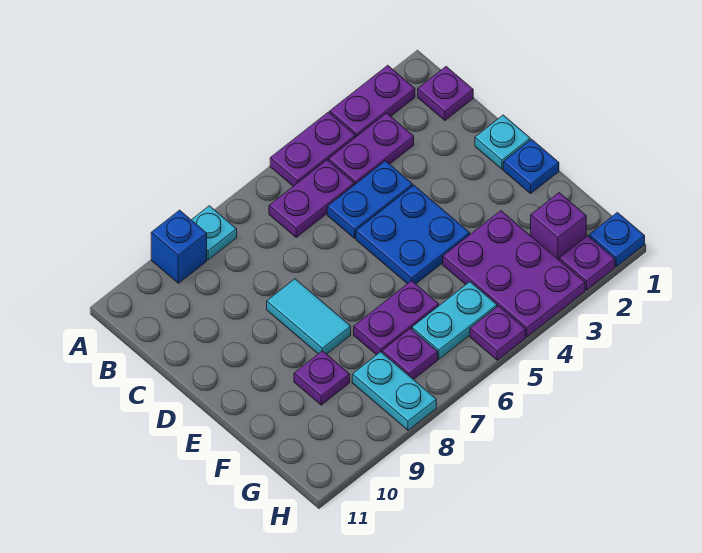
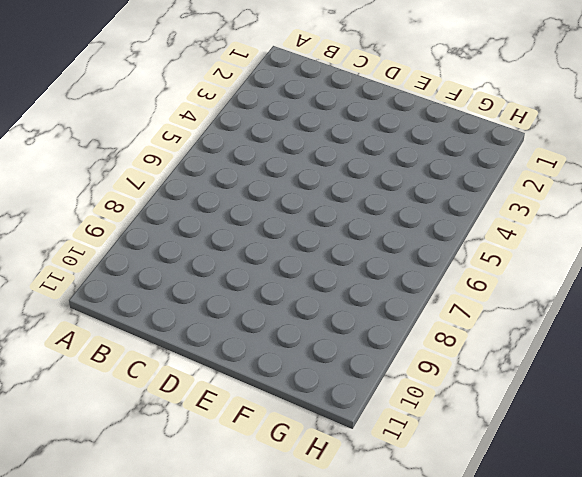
none -> purple plate A2:A3 level 1
none -> purple plate A4:A5 level 1
none -> cyan plate A8 level 1

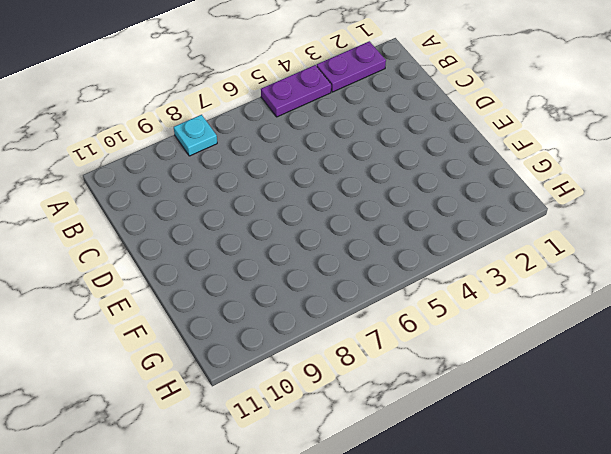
none -> blue brick A9 level 1
none -> purple plate B1 level 1
none -> purple plate B3:B4 level 1

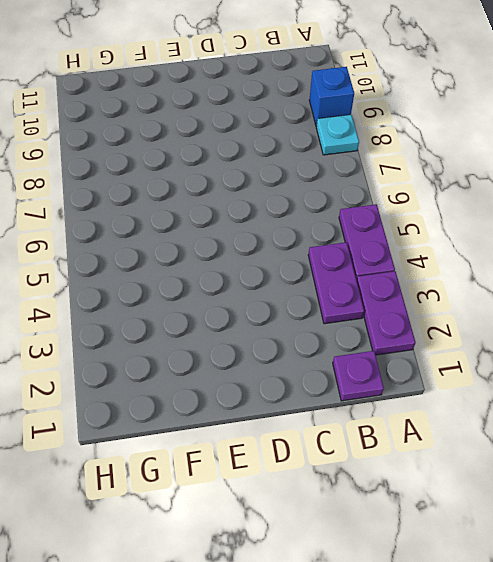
none -> purple plate B5:B6 level 1
none -> blue plate C4:C5 level 1
none -> cyan plate D1 level 1

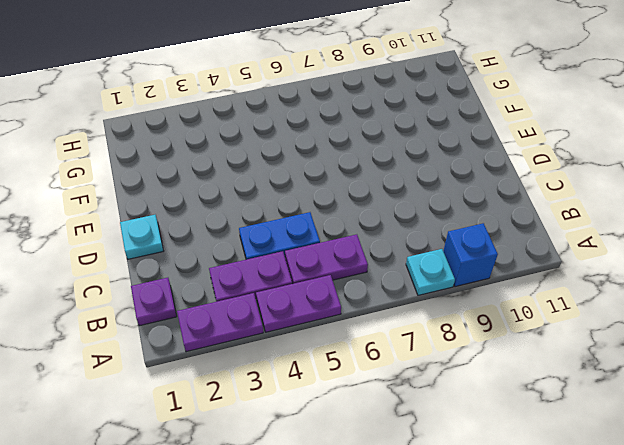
none -> blue plate D4:E5 level 1
none -> cyan tile D8:E8 level 1
none -> blue plate E1 level 1

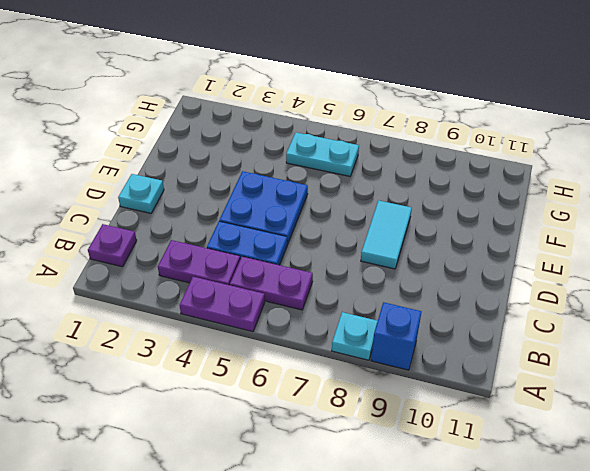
none -> purple plate A2:A3 level 1
none -> blue plate E1 level 1
none -> purple plate F3:H4 level 1

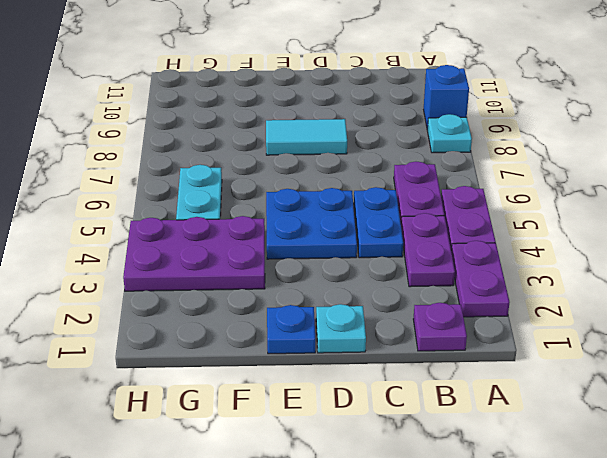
none -> purple plate F6:F7 level 1
none -> purple plate F9 level 1
none -> purple brick G2 level 1

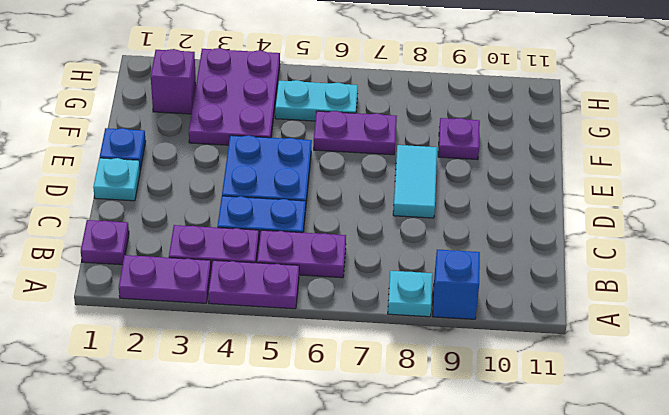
none -> purple plate G7 level 1
none -> cyan plate G8:H8 level 1
none -> blue plate H1 level 1

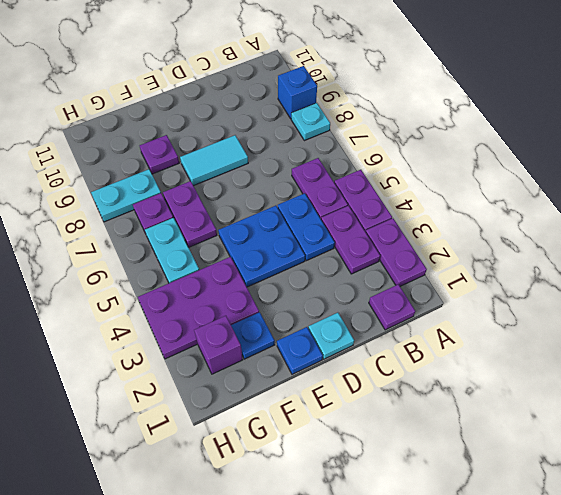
blue plate F2 level 1 -> blue plate H1 level 1
none -> purple plate H2 level 1
none -> purple plate H5 level 1

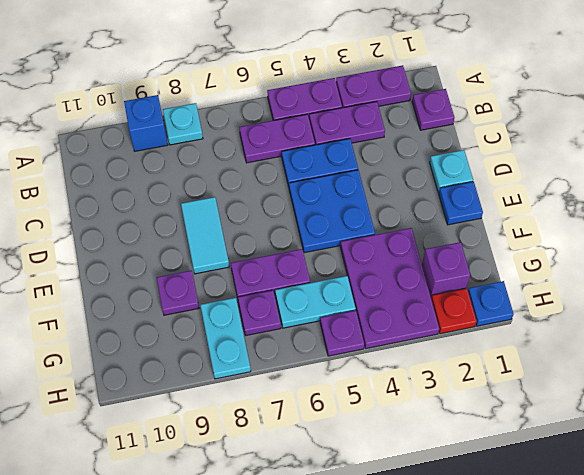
red plate H2 level 1 -> purple plate H2 level 1

